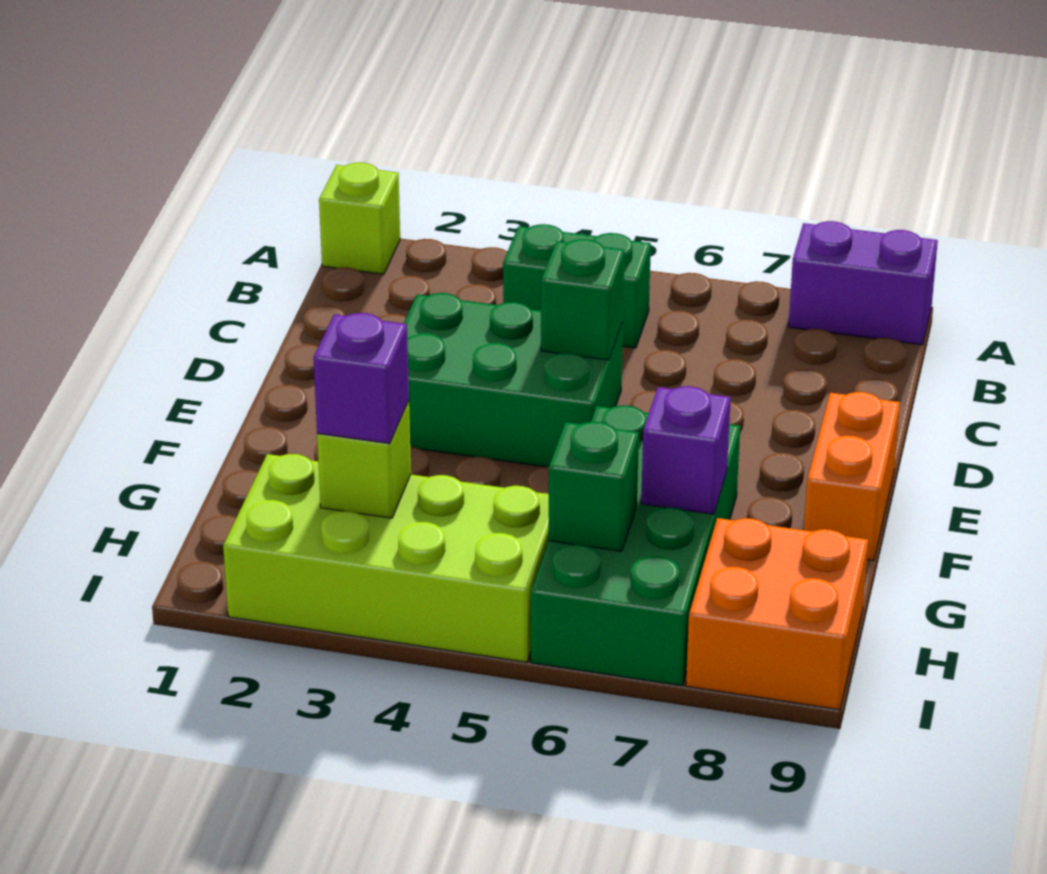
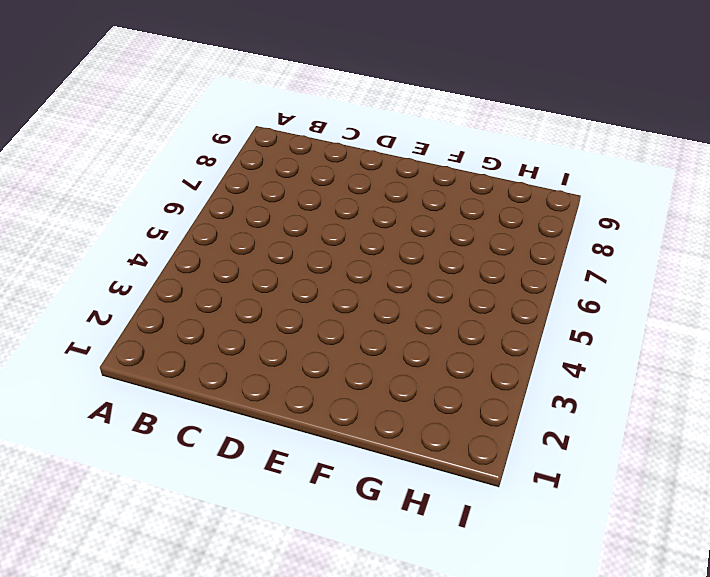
none -> lime brick A1 level 1
none -> purple brick A8:A9 level 1
none -> green brick B4:B5 level 1

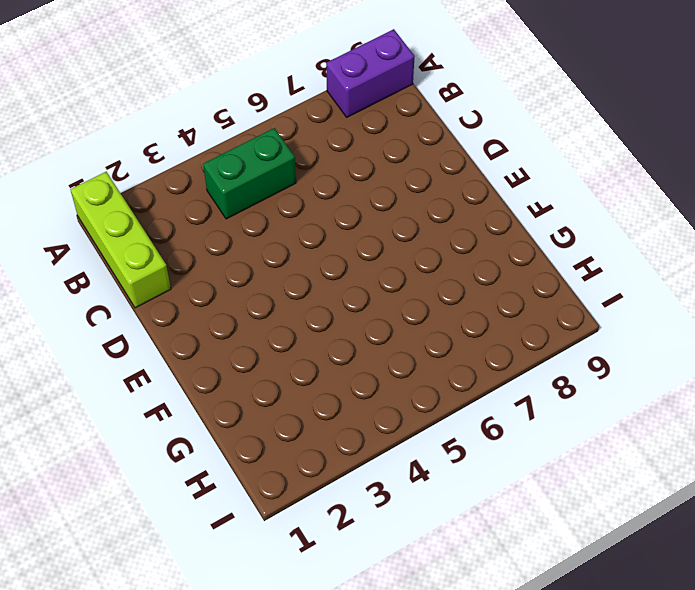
lime brick A1:C1 level 1 -> lime brick A1 level 1
none -> green brick D3:E5 level 1
none -> orange brick E9:F9 level 1
none -> green brick F6:I7 level 1

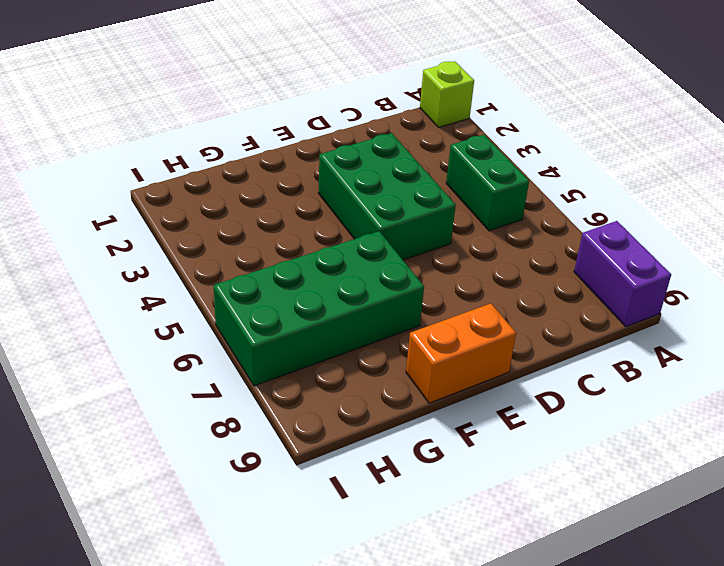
none -> lime brick H2:I5 level 1
none -> orange brick H8:I9 level 1
none -> green brick D5 level 2

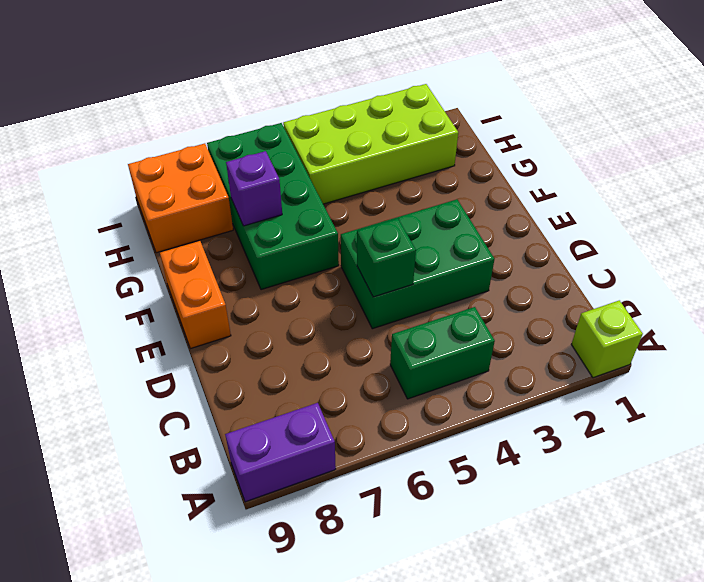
none -> lime brick H3 level 2
none -> green brick H6 level 2
none -> purple brick H3 level 3

